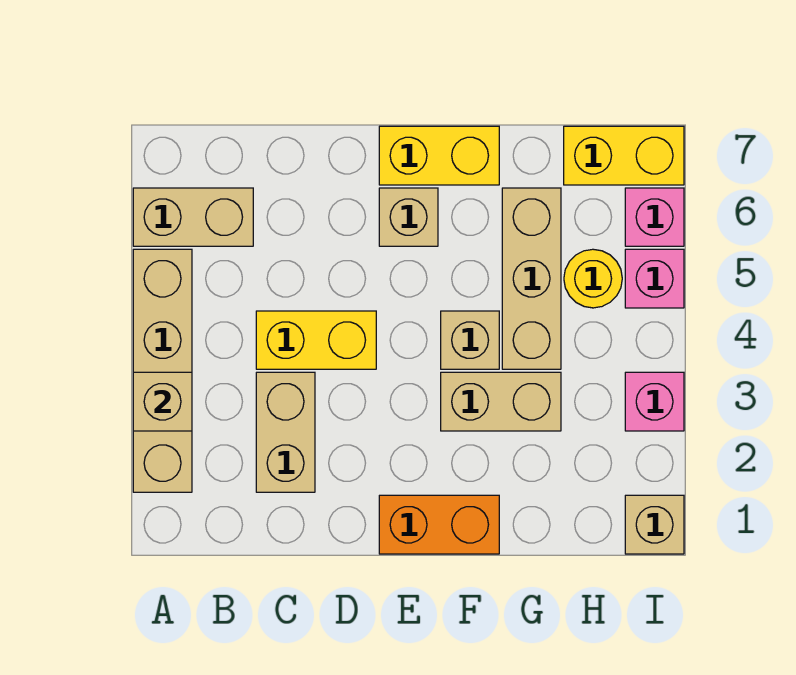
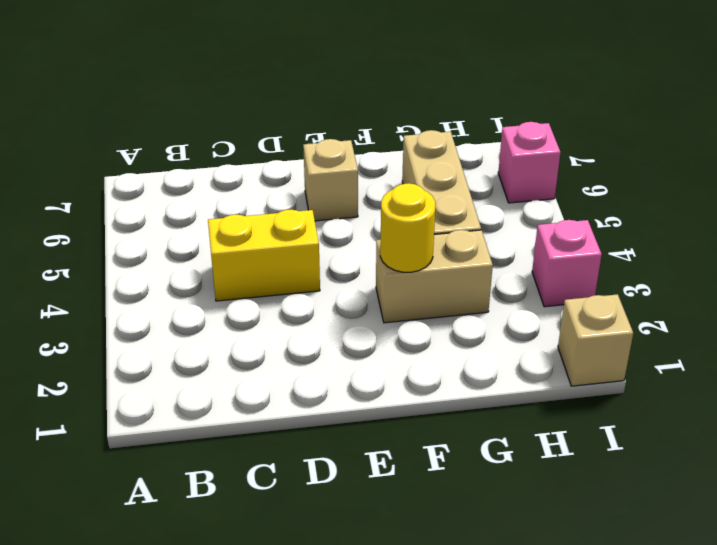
yellow round brick F3 level 2 -> yellow round brick H5 level 1
none -> tan brick A2:A5 level 1
none -> tan brick A6:B6 level 1
none -> tan brick C2:C3 level 1

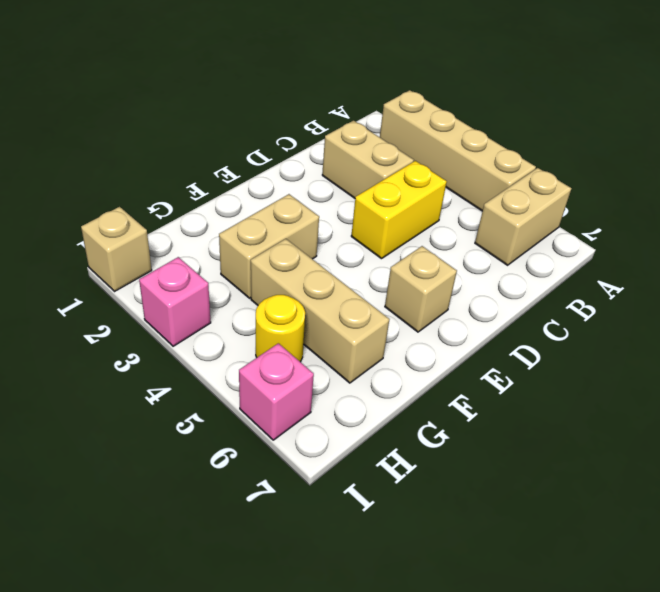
none -> orange brick E1:F1 level 1
none -> yellow brick E7:F7 level 1
none -> tan brick F4 level 1

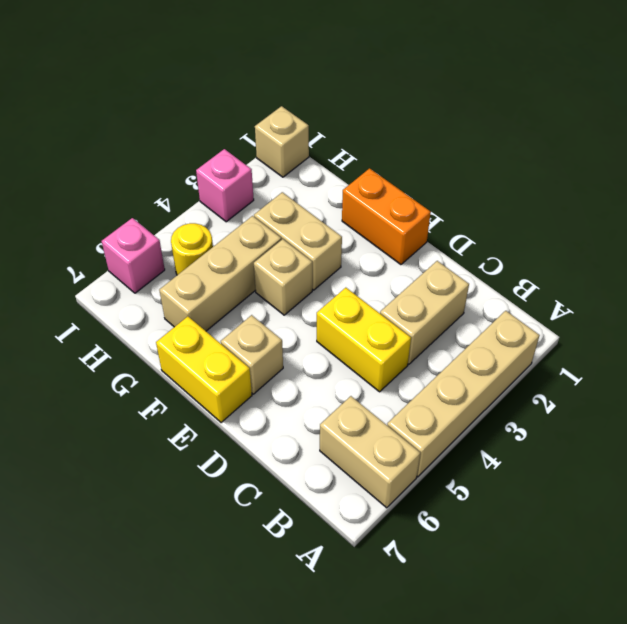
none -> yellow brick H7:I7 level 1
none -> pink brick I5 level 1
none -> tan brick A3 level 2

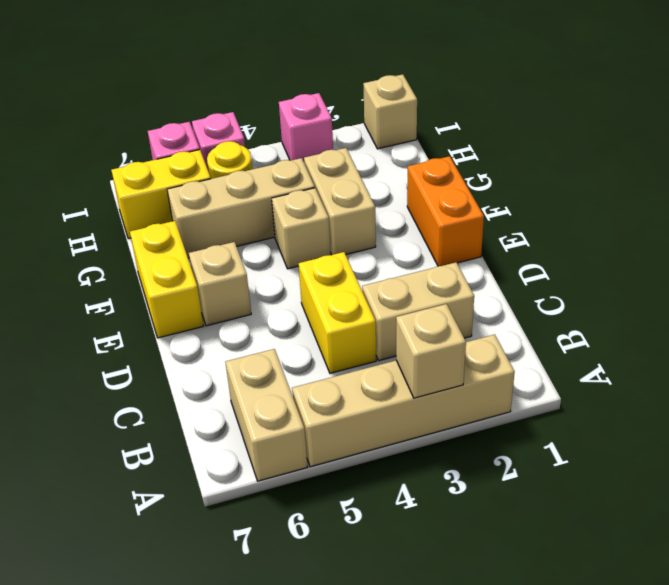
yellow brick H6:H7 level 1 -> yellow brick H7:I7 level 1

